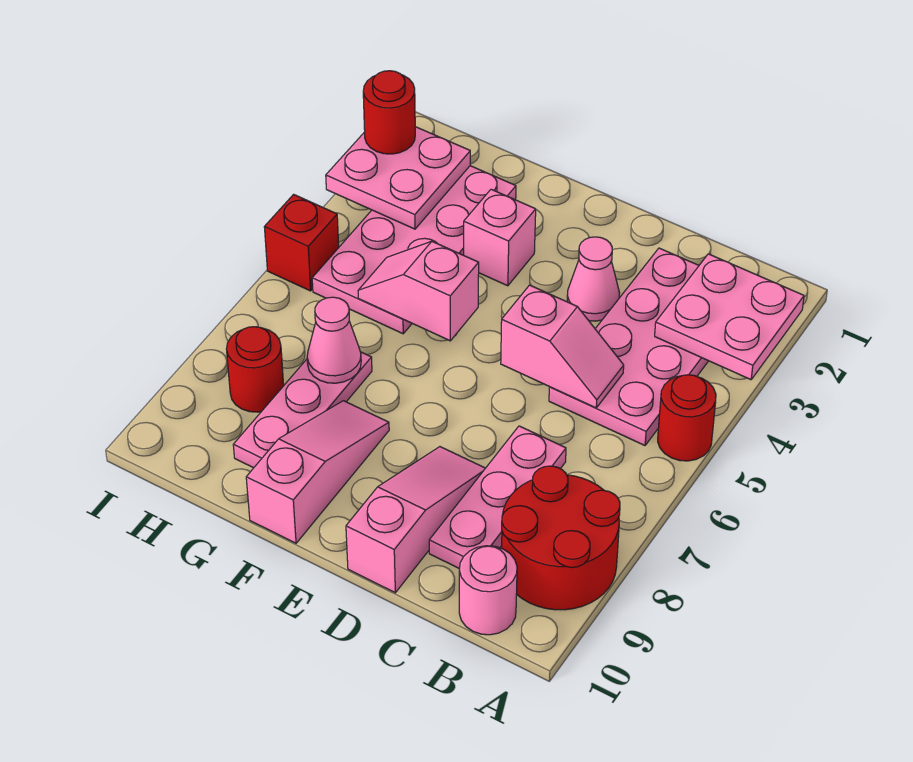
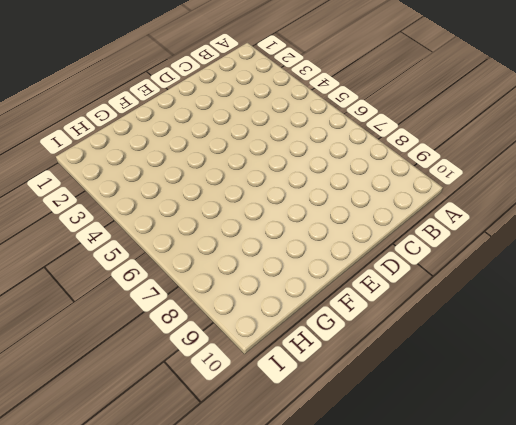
none -> red round brick A5 level 1
none -> red round brick A8:B9 level 1
none -> pink plate B2:C5 level 1

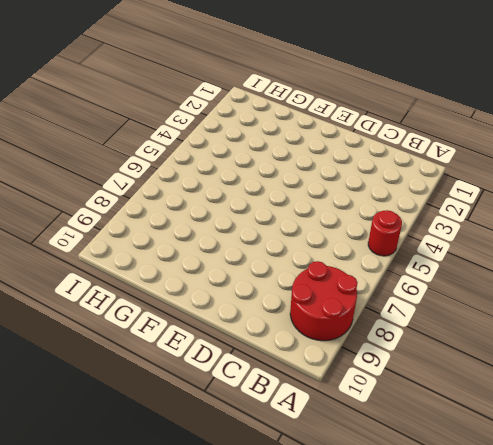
none -> pink plate B2:C5 level 1
none -> pink round brick B10 level 1
none -> pink plate C7:C9 level 1

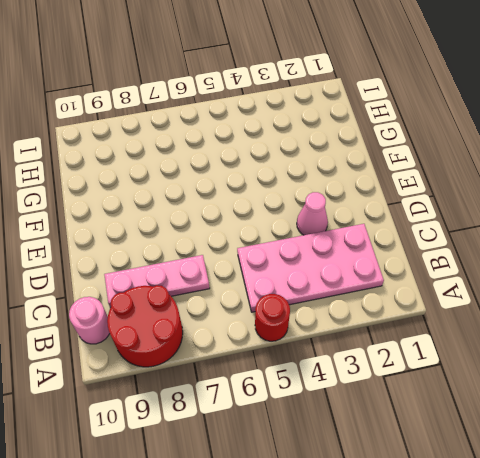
none -> pink slope D8:D10 level 1 top 10
none -> pink brick F3 level 1
none -> pink slope F8:F10 level 1 top 10

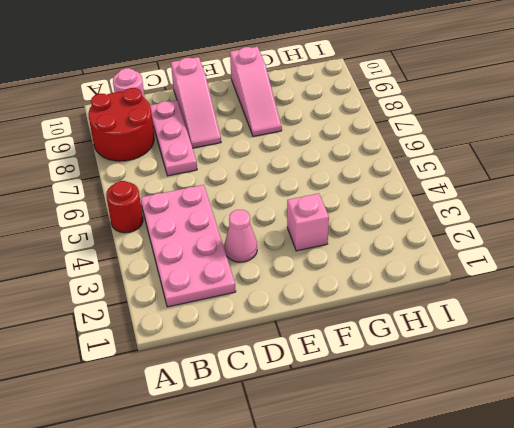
none -> pink plate G2:H5 level 1
none -> pink plate G7:G9 level 1
none -> red round brick H8 level 1

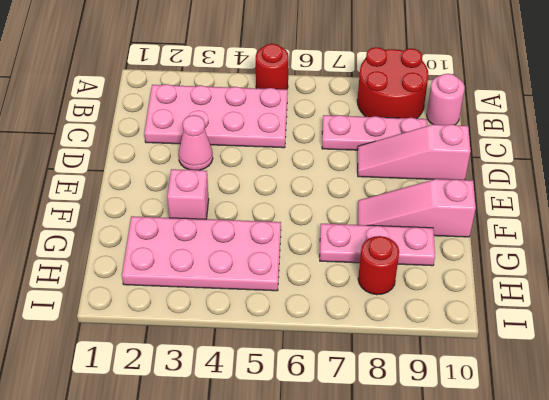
none -> red brick I5 level 1
none -> pink plate A2:B3 level 2
none -> pink slope C5:D5 level 2 top D

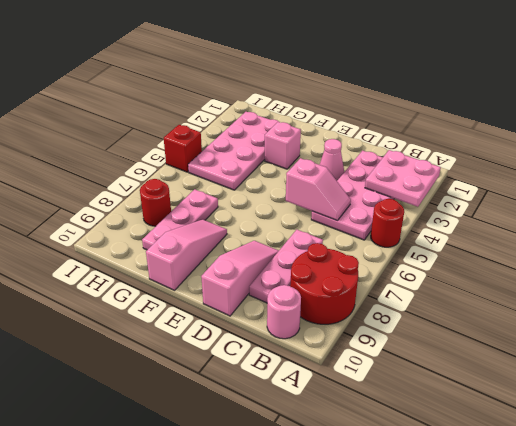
none -> pink slope F5:G5 level 2 top F
none -> pink cone G7 level 2
none -> pink plate H2:I3 level 2

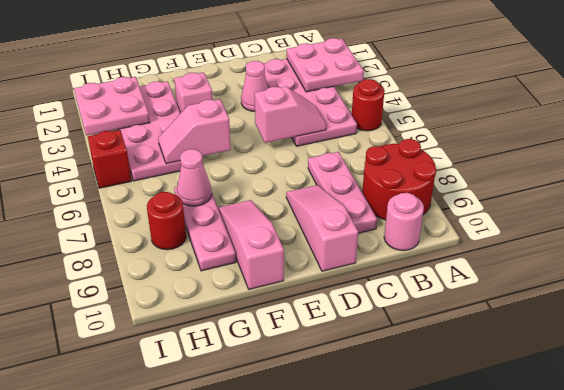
none -> red round brick I2 level 3

